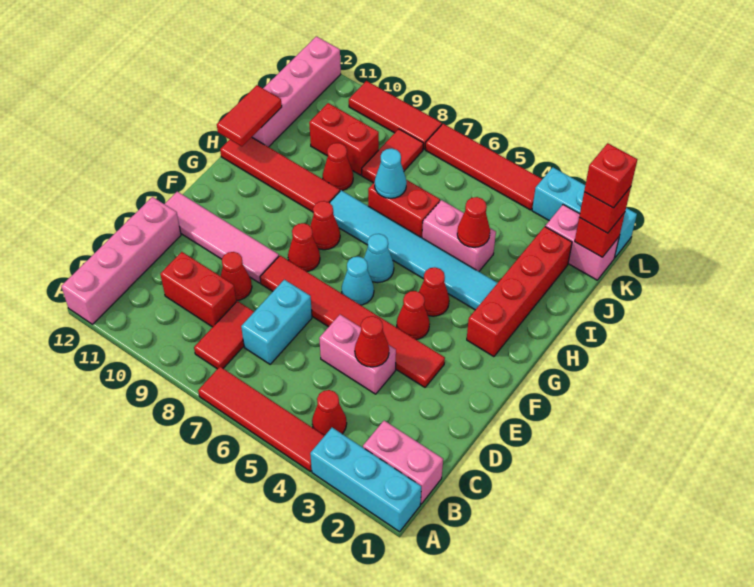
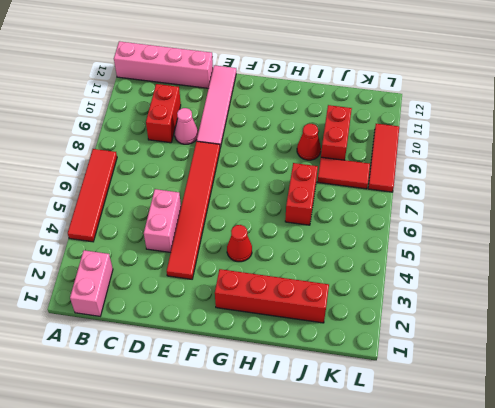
pink cone D9 level 1 -> red cone D9 level 1
none -> cyan brick A1:A3 level 1
none -> red cone B4 level 1
none -> red tile B8:C8 level 1
none -> cyan brick C7:D7 level 1

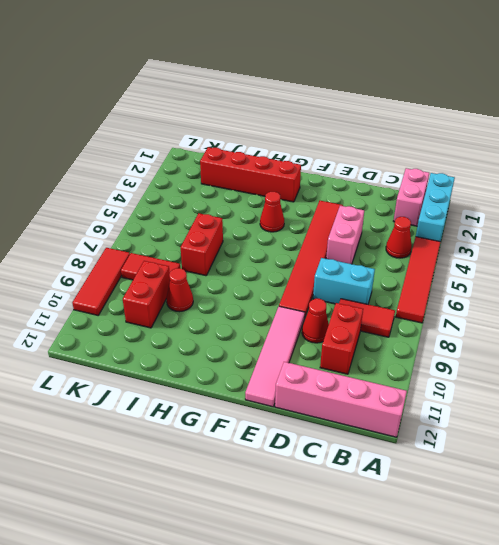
none -> red cone F4 level 1
none -> cyan cone F6 level 1
none -> red cone F8 level 1
none -> cyan cone G6 level 1

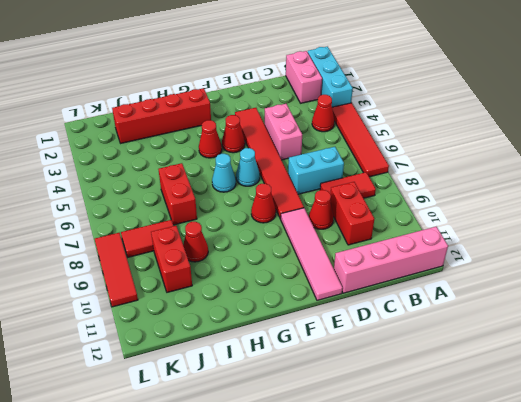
none -> red cone G8 level 1
none -> cyan tile H3:H8 level 1
none -> red tile H9:H12 level 1
none -> pink brick I4:I5 level 1

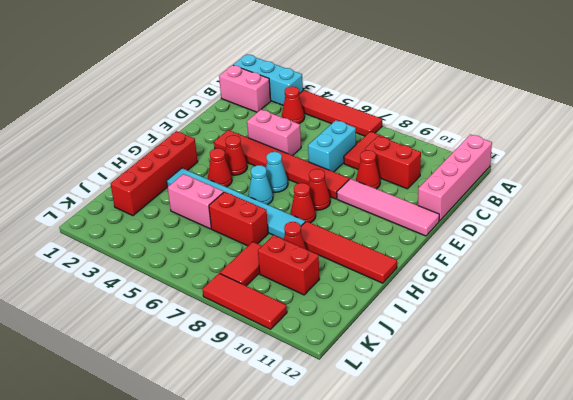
none -> pink brick I12:L12 level 1
none -> pink brick K1:K2 level 1
none -> cyan brick L1:L3 level 1
none -> red tile L4:L7 level 1

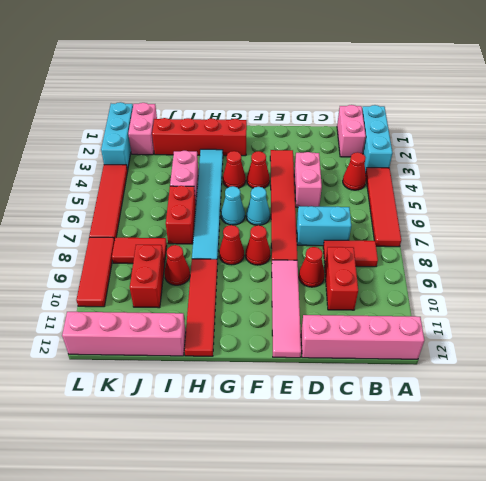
none -> red cone D4 level 2
none -> red tile H12:I12 level 2
none -> red cone I4 level 2
none -> cyan cone I7 level 2

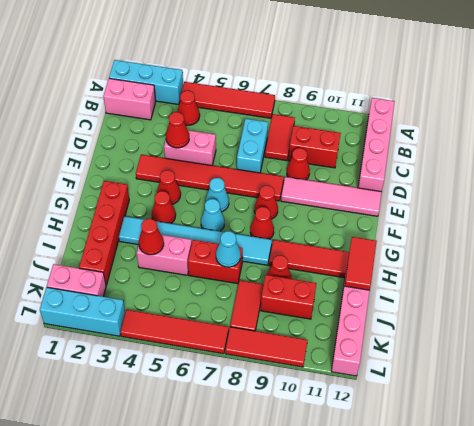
none -> red brick K1 level 2
none -> red brick K1 level 3
none -> red brick K1 level 4

